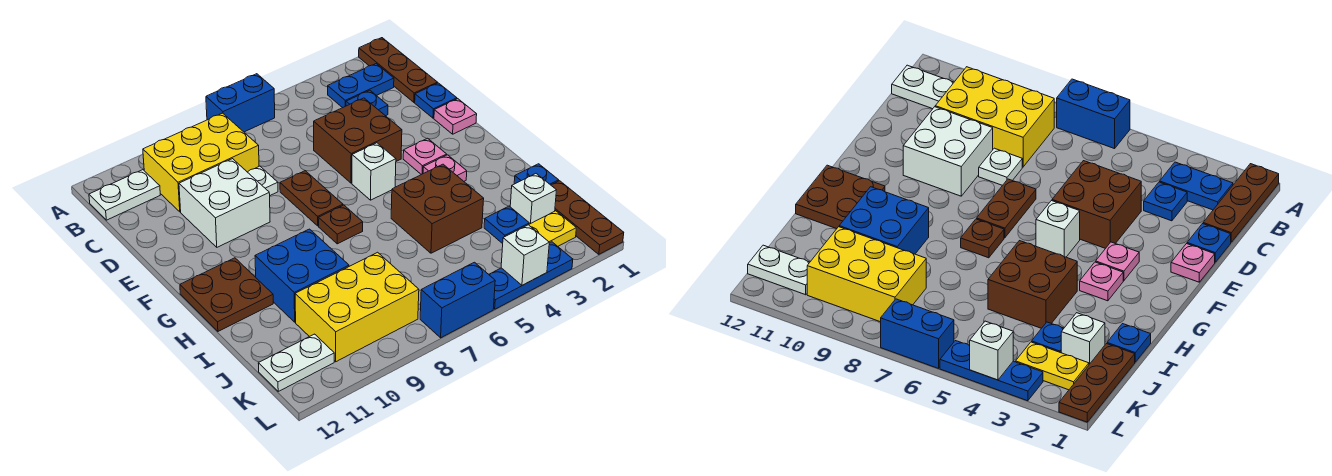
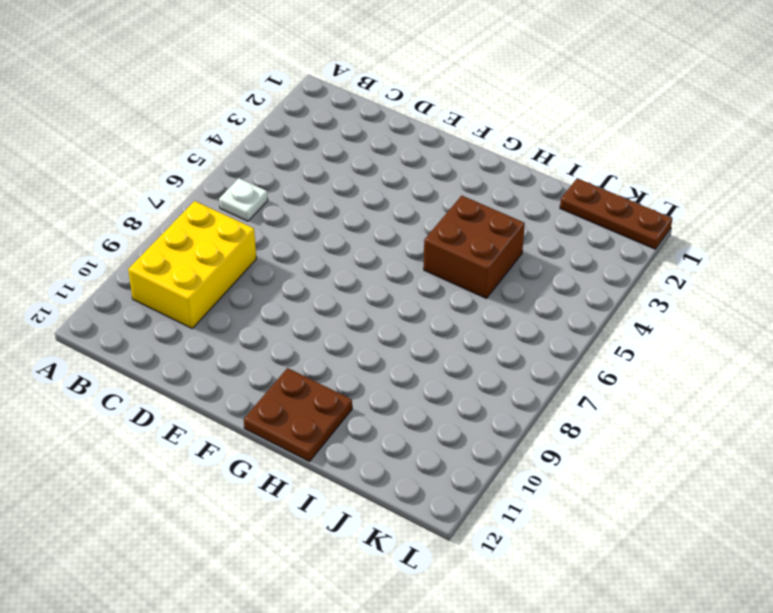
white plate B6 level 1 -> white plate D8 level 1
none -> brown plate A1:C1 level 1
none -> blue brick A6:A7 level 1
none -> blue plate B2:B3 level 1

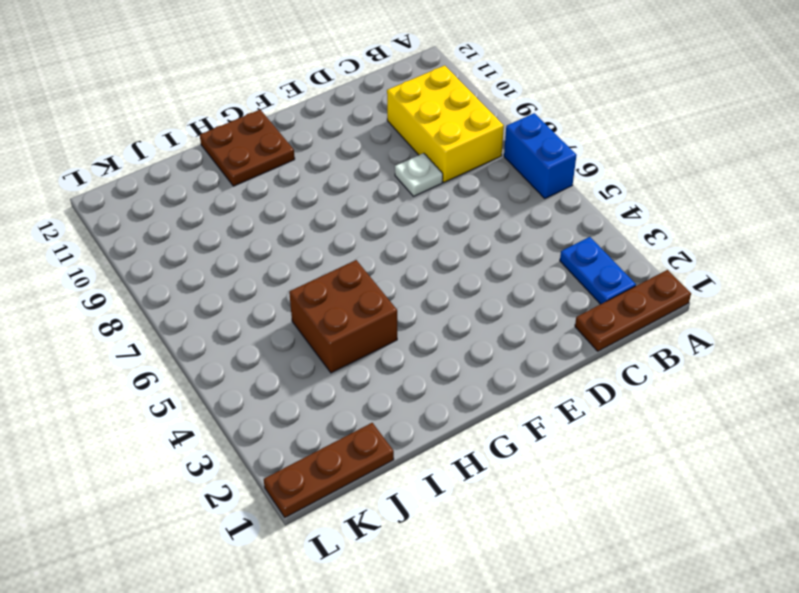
none -> white plate B11:B12 level 1
none -> blue plate C3 level 1
none -> blue plate D1 level 1

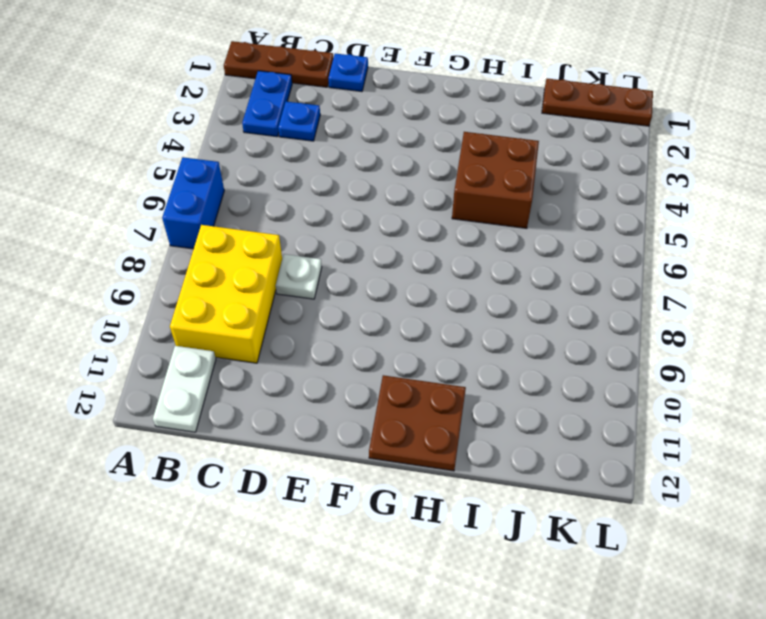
none -> brown brick D4:E5 level 1
none -> white brick D9:E10 level 1
none -> pink plate E1 level 1

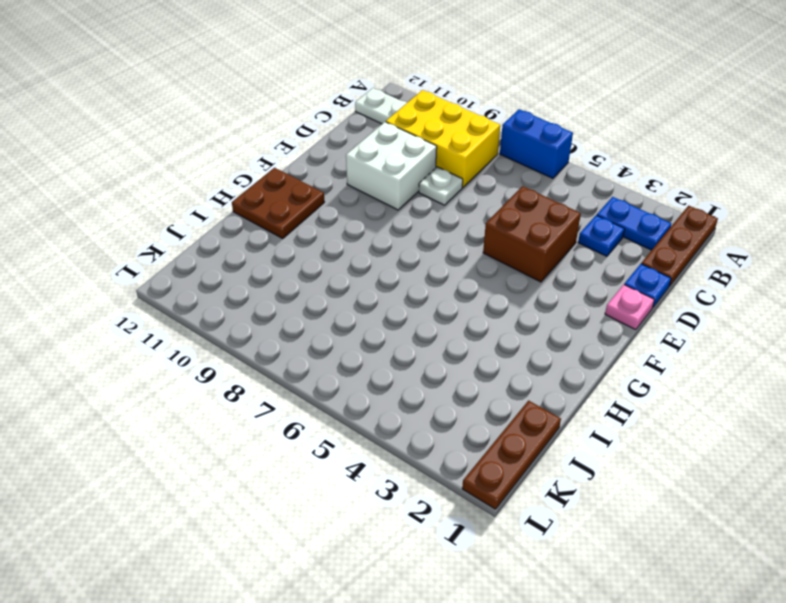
none -> brown plate E7:F7 level 1
none -> pink plate F3 level 1
none -> white brick F5 level 1

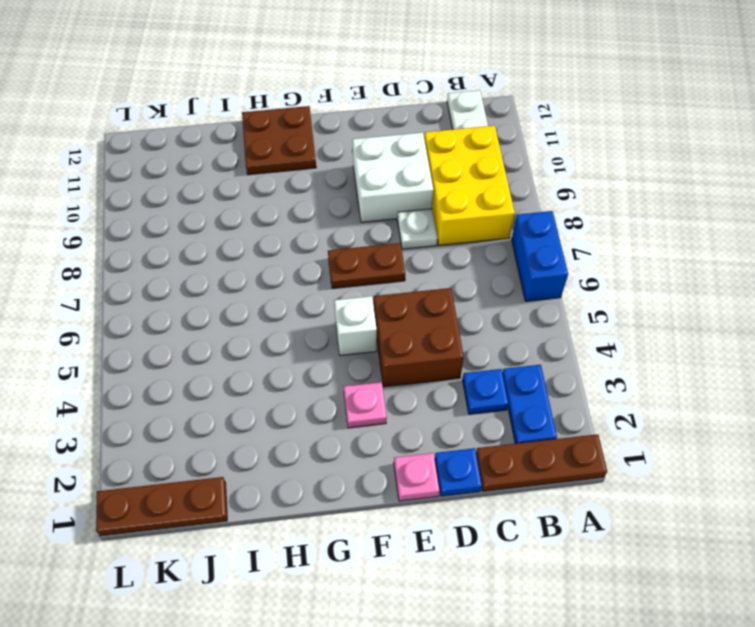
none -> pink plate G3 level 1
none -> brown plate G7 level 1
none -> brown brick H4:I5 level 1

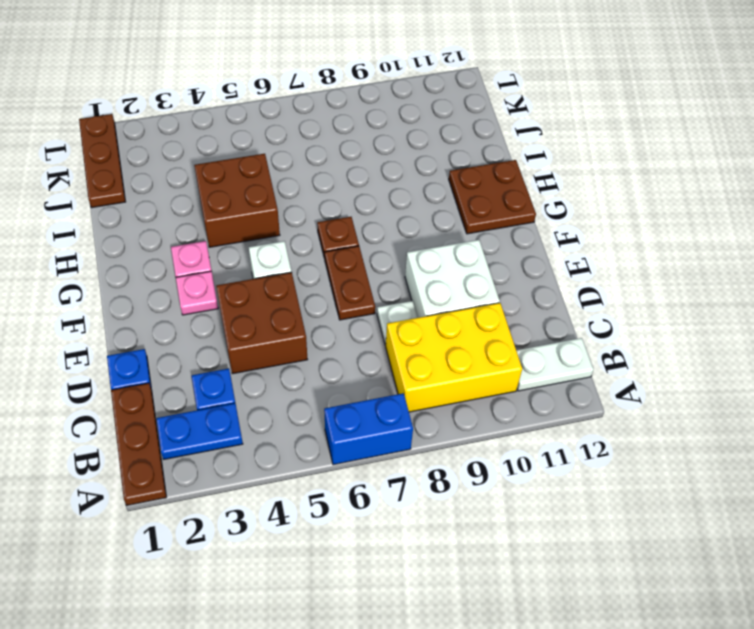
none -> pink plate E1 level 1
none -> blue brick H9:I10 level 1
none -> blue plate I1 level 1

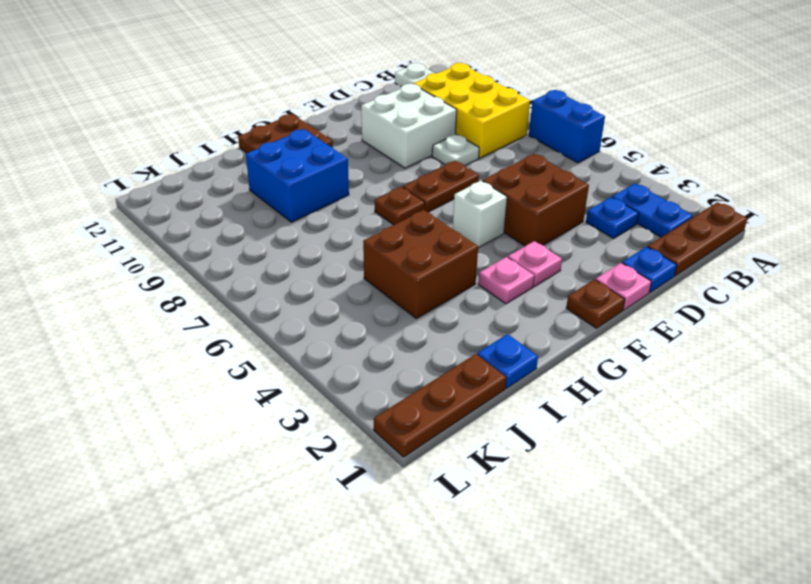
brown plate F1 level 1 -> none
none -> white brick J2 level 1
none -> blue plate J3 level 1
none -> yellow brick J8:K10 level 1

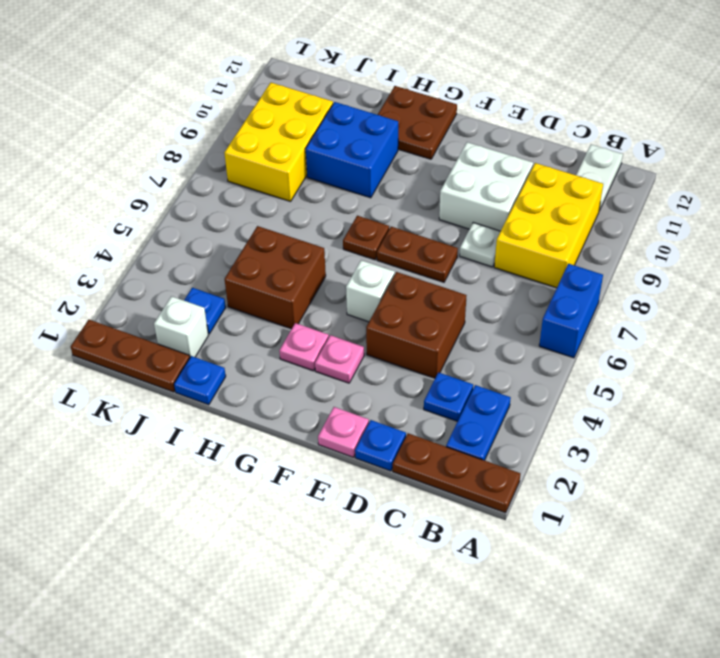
none -> yellow plate K2:K3 level 1
none -> white plate K11:K12 level 1
none -> blue plate L3:L5 level 1

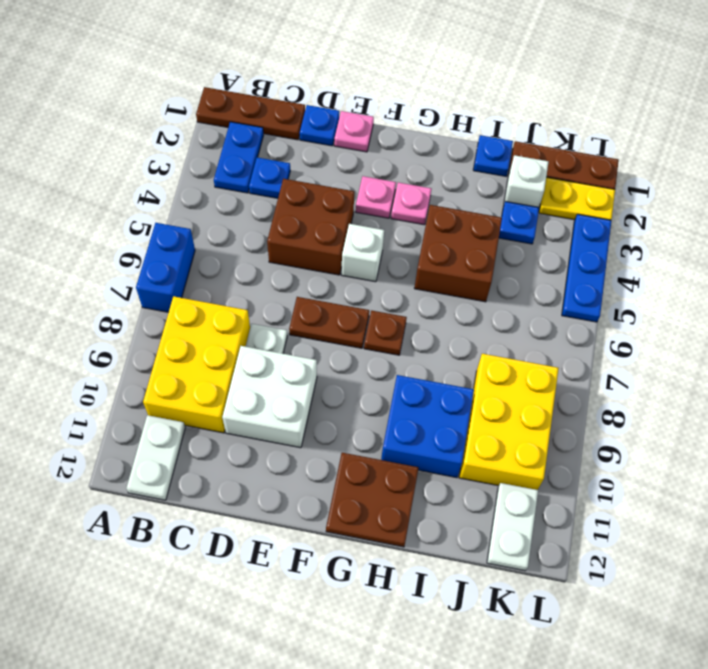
yellow plate K2:L2 level 1 -> yellow plate K2:K3 level 1
none -> blue brick L6:L7 level 1
none -> white brick L4 level 2

